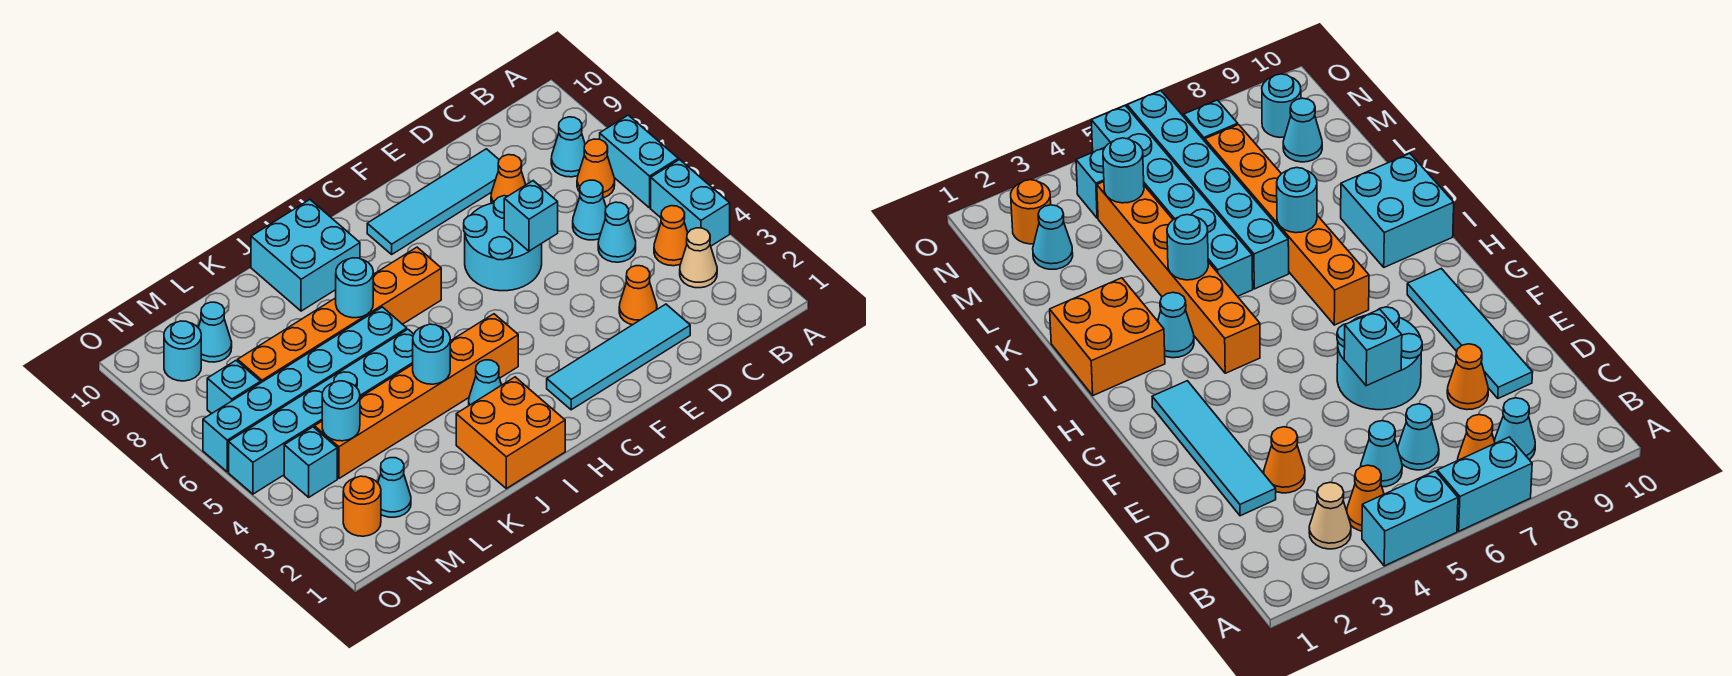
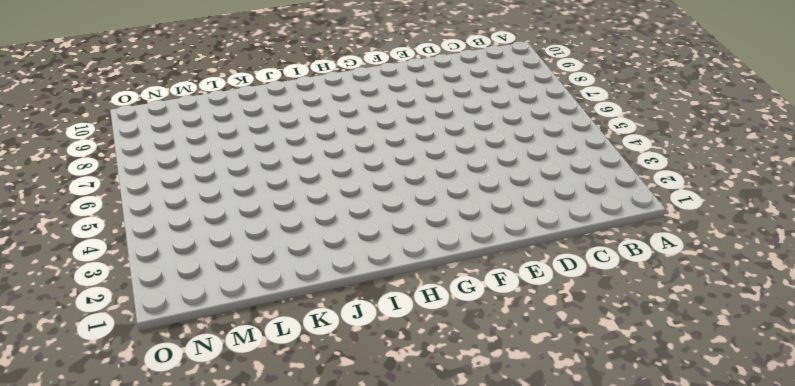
none -> cyan brick A4:A5 level 1
none -> cyan brick A6:A7 level 1
none -> tan cone B3 level 1
none -> orange cone B4 level 1

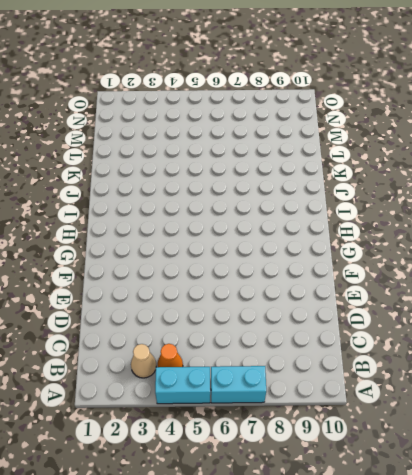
none -> orange cone B7 level 1
none -> cyan cone B8 level 1
none -> cyan cone C5 level 1
none -> cyan cone C6 level 1

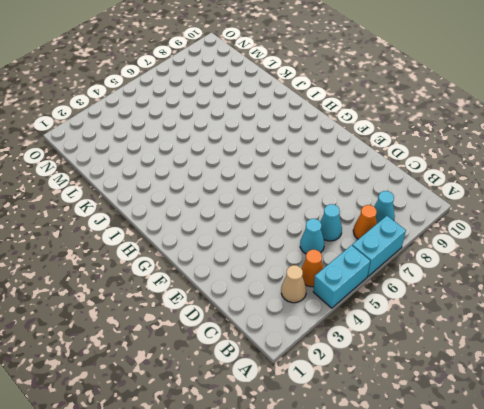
none -> cyan tile D2:G2 level 1
none -> orange cone D3 level 1
none -> orange cone D8 level 1
none -> cyan tile D9:G9 level 1

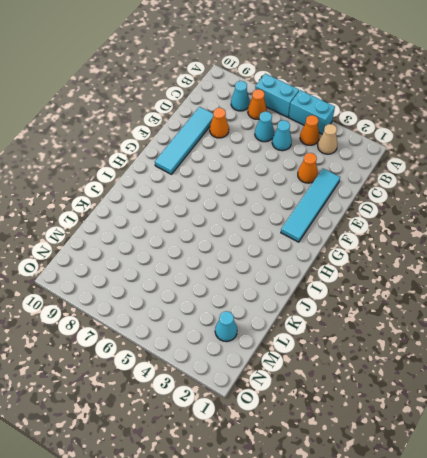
none -> cyan round brick E6:F7 level 1
none -> orange brick H4:M4 level 1
none -> orange brick H7:M7 level 1
none -> orange brick I1:J2 level 1

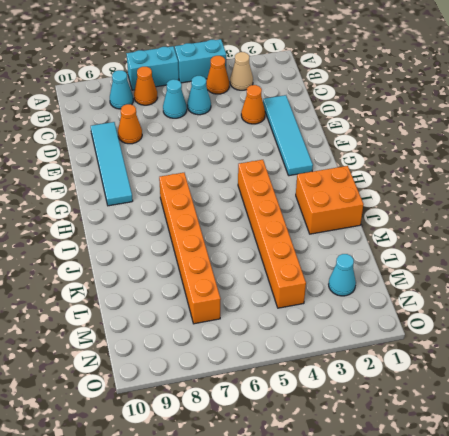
none -> cyan round brick E6:F7 level 1
none -> cyan cone I3 level 1
none -> cyan brick I9:J10 level 1
none -> cyan brick J5:O5 level 1

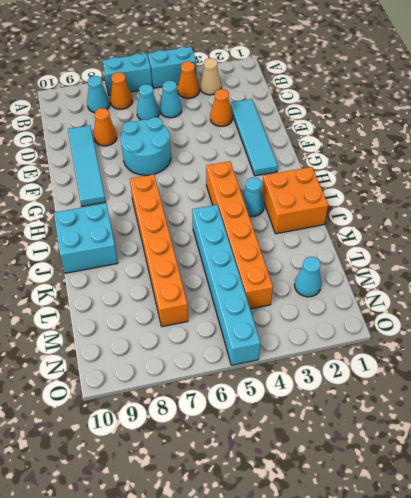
none -> cyan brick J6:O6 level 1
none -> cyan cone M9 level 1
none -> orange round brick N2 level 1
none -> cyan brick N4 level 1

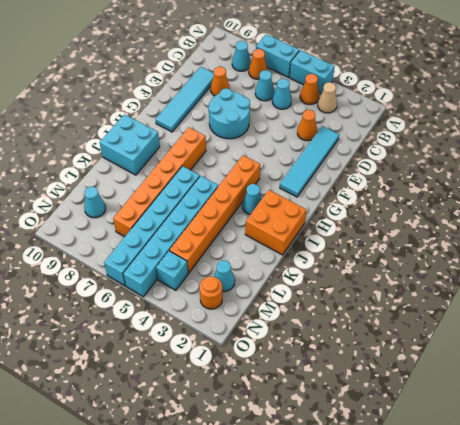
none -> cyan brick N7 level 1
none -> cyan round brick N9 level 1
none -> cyan brick E6 level 2
none -> cyan round brick J4 level 2

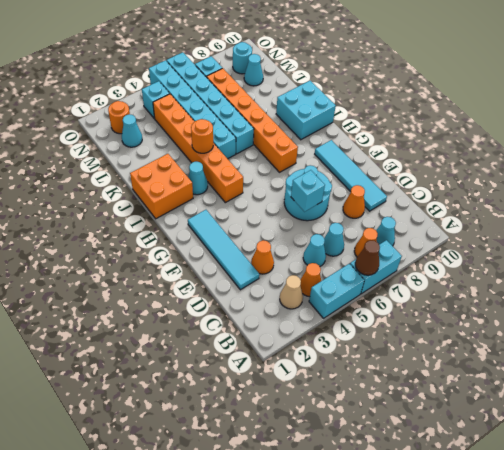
brown cone A6 level 2 -> none
orange round brick J4 level 2 -> cyan round brick J4 level 2
none -> cyan round brick J7 level 2
none -> cyan round brick M4 level 2

